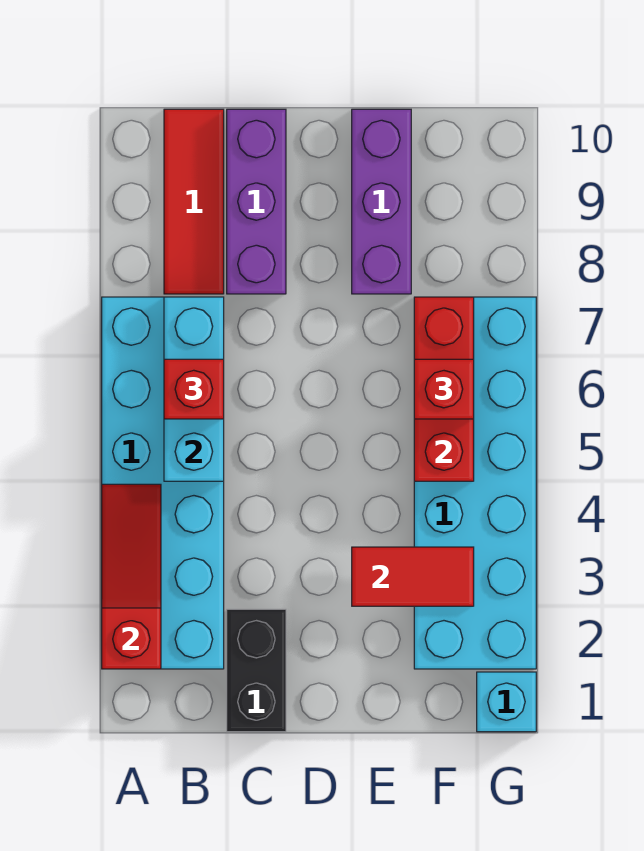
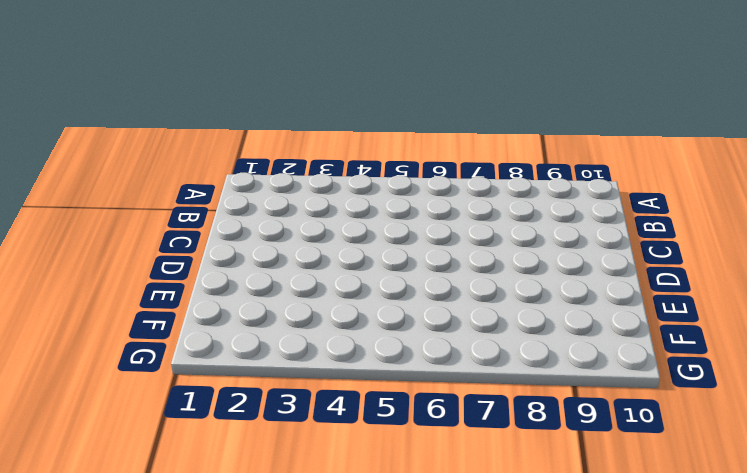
none -> cyan brick A2:B7 level 1
none -> red tile B8:B10 level 1
none -> black brick C1:C2 level 1

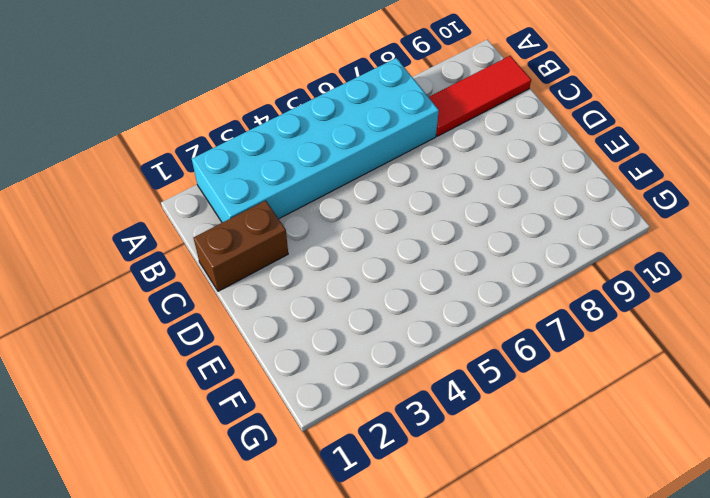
brown brick C1:C2 level 1 -> black brick C1:C2 level 1
none -> purple brick C8:C10 level 1
none -> purple brick E8:E10 level 1
none -> cyan brick F2:G7 level 1

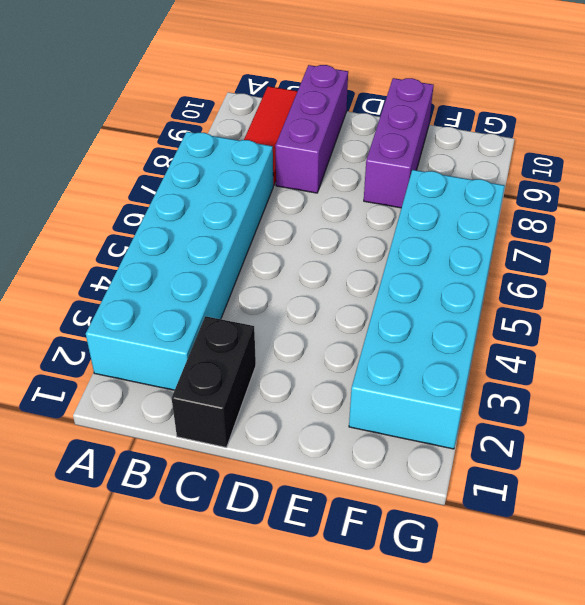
none -> cyan brick G1 level 1
none -> red slope A2:A4 level 2 top 2
none -> cyan brick B5:B7 level 2

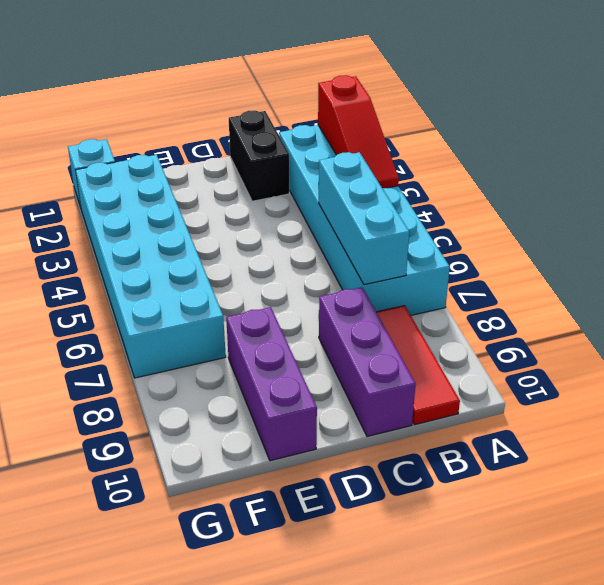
none -> red tile E3:F3 level 2
none -> red brick F5:F7 level 2
none -> red brick B6 level 3

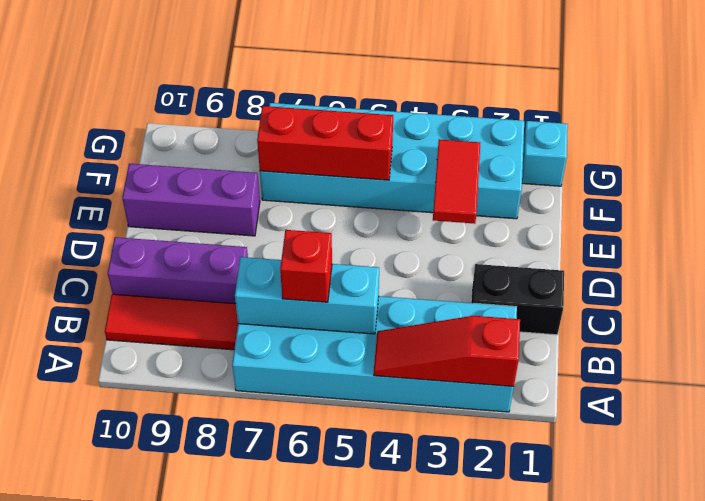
none -> red brick F6 level 3

